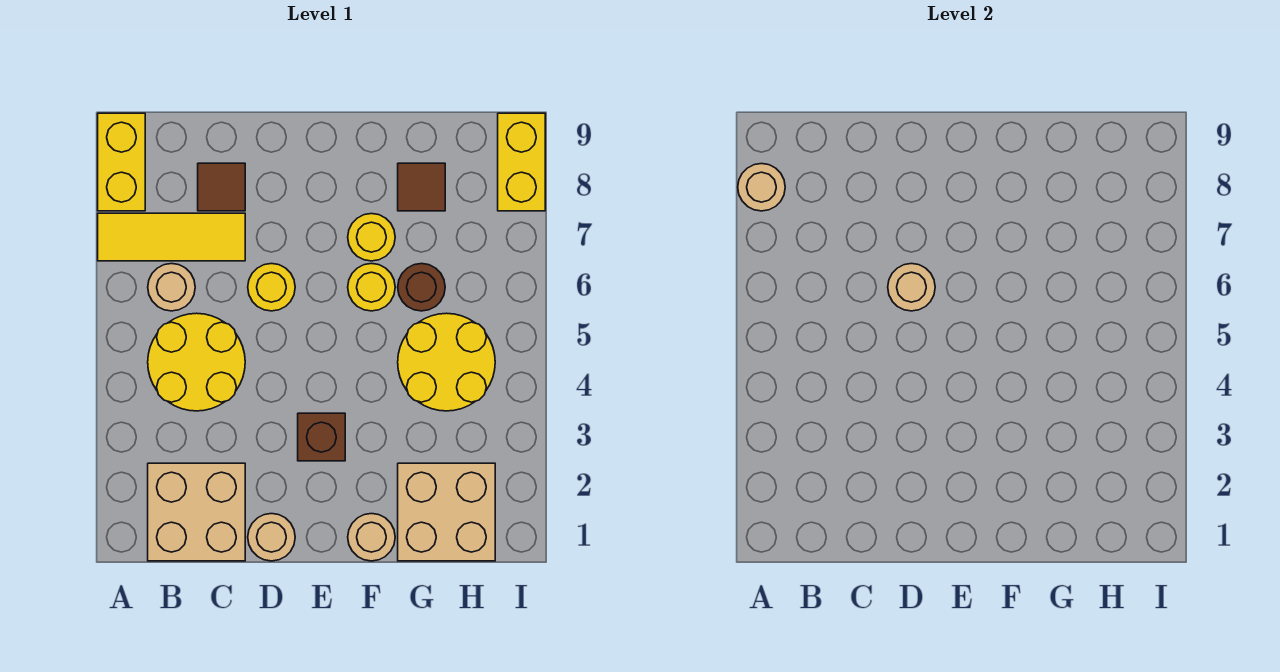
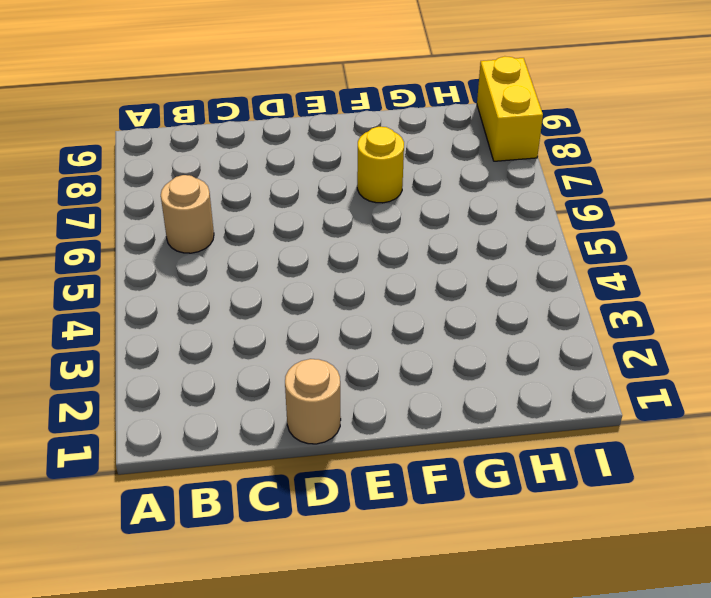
none -> yellow tile A7:C7 level 1
none -> yellow brick A8:A9 level 1
none -> tan brick B1:C2 level 1

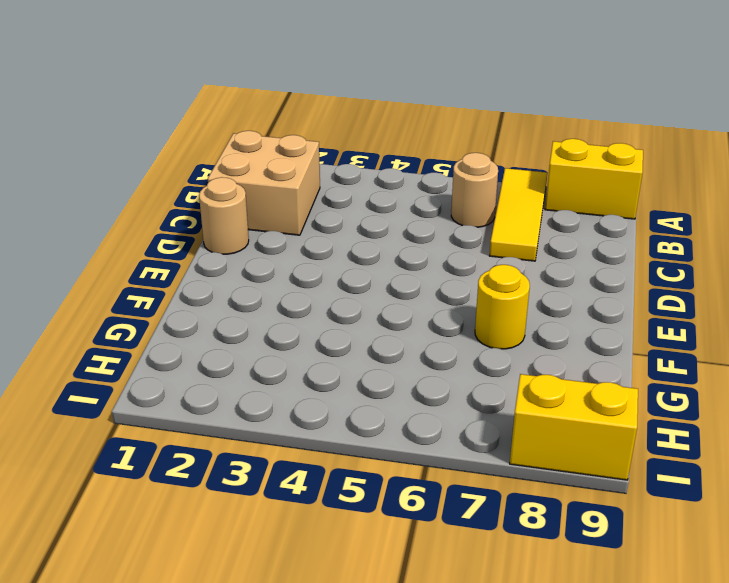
none -> yellow round brick B4:C5 level 1
none -> brown tile C8 level 1
none -> yellow round brick D6 level 1

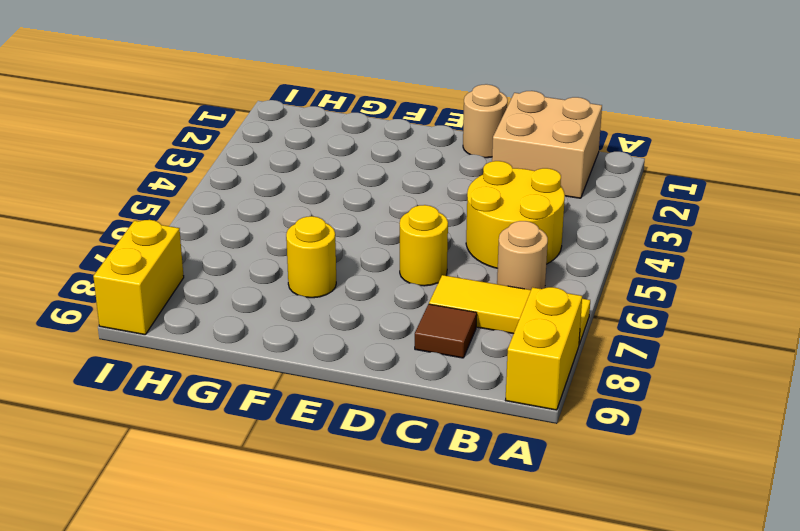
none -> brown brick E3 level 1
none -> tan round brick F1 level 1
none -> yellow round brick F6 level 1

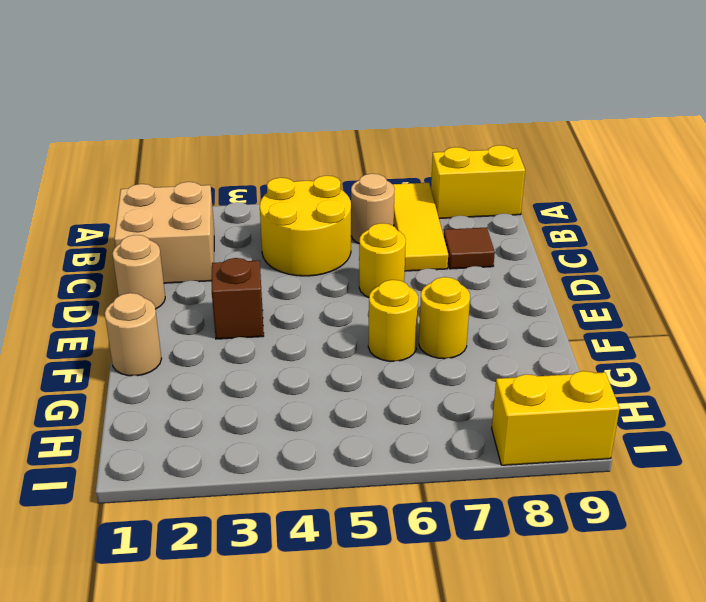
none -> tan brick G1:H2 level 1
none -> yellow round brick G4:H5 level 1
none -> brown round brick G6 level 1

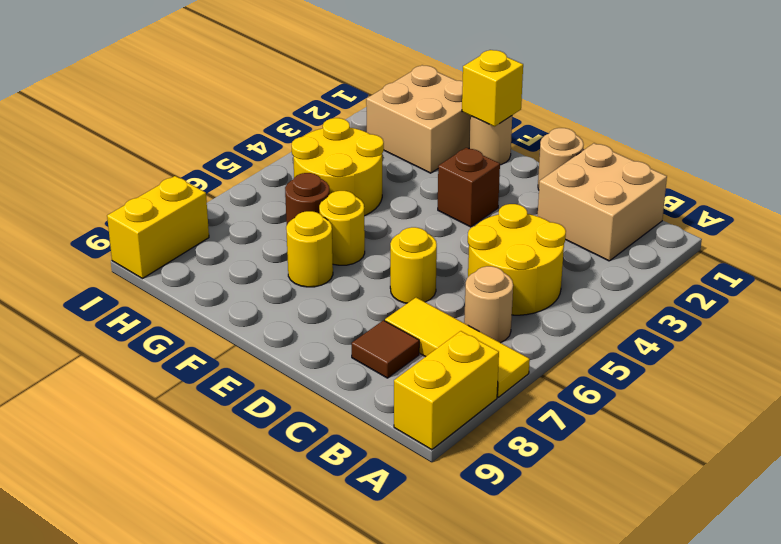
yellow brick F1 level 2 -> none
none -> brown tile G8 level 1
none -> tan round brick A8 level 2
none -> tan round brick D6 level 2

